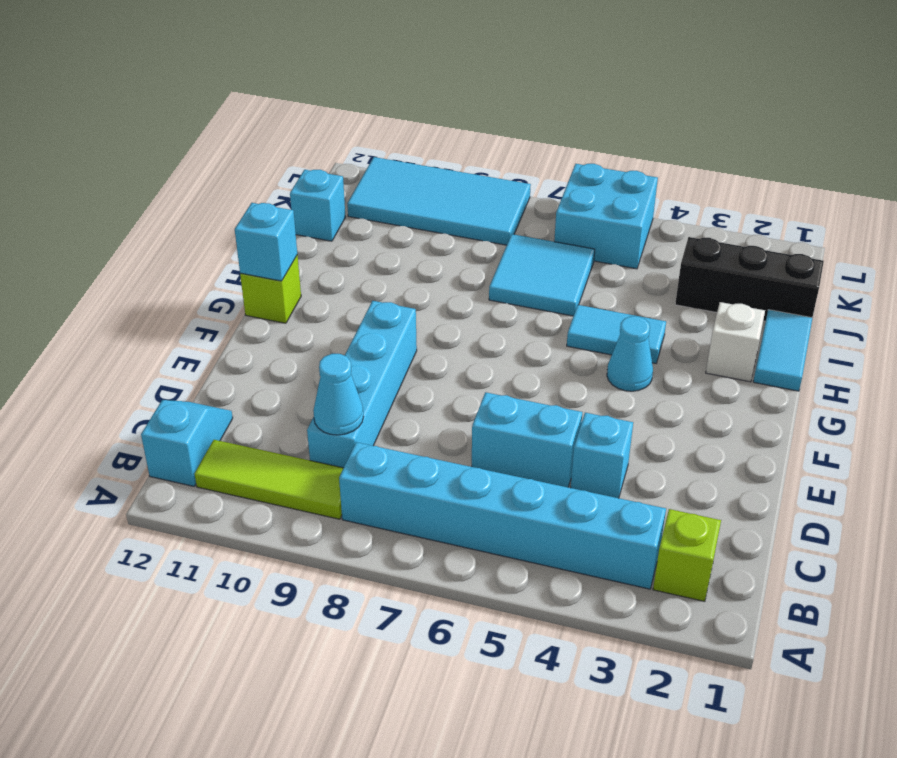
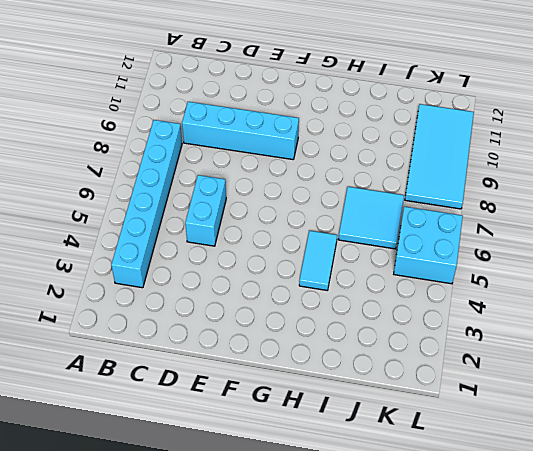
none -> lime brick B2 level 1
none -> lime tile B9:B11 level 1
none -> cyan slope B12:C12 level 1 top B

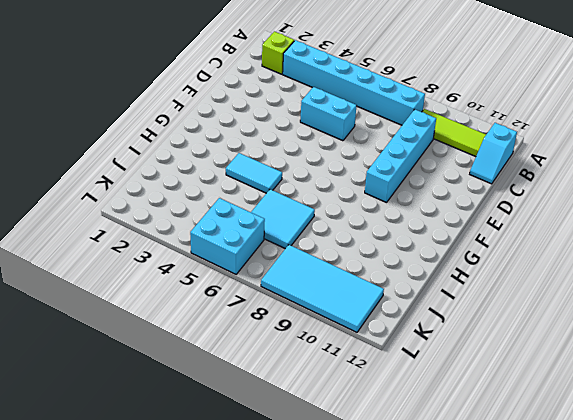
none -> cyan brick D4 level 1
none -> cyan cone G4 level 1
none -> lime brick G12 level 1

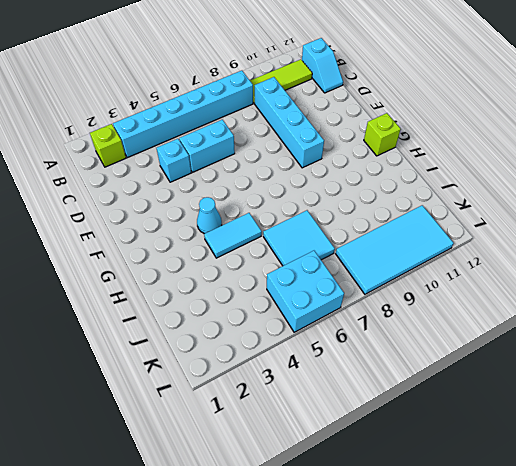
none -> cyan tile H1:I1 level 1
none -> white brick H2 level 1
none -> black brick J1:J3 level 1

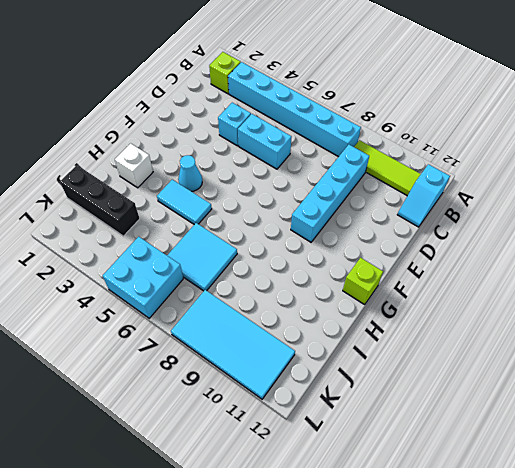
none -> cyan tile H1:I1 level 1
none -> cyan brick J12 level 1
none -> cyan cone C9 level 2

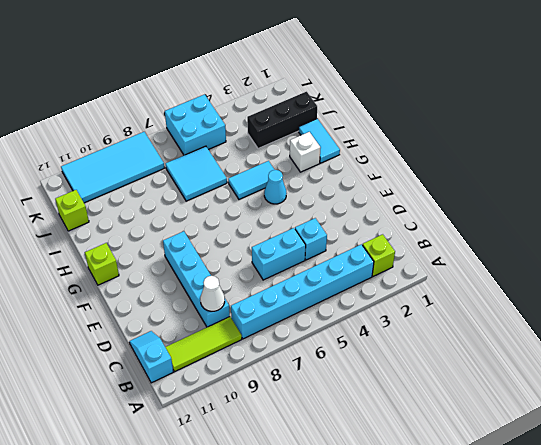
white cone C9 level 2 -> cyan cone C9 level 2
lime brick J12 level 1 -> cyan brick J12 level 1
none -> cyan brick G12 level 2

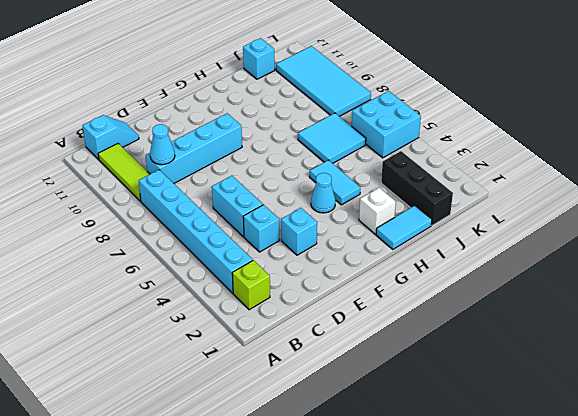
cyan brick E3 level 1 -> cyan brick G12 level 2
none -> lime brick G12 level 1

